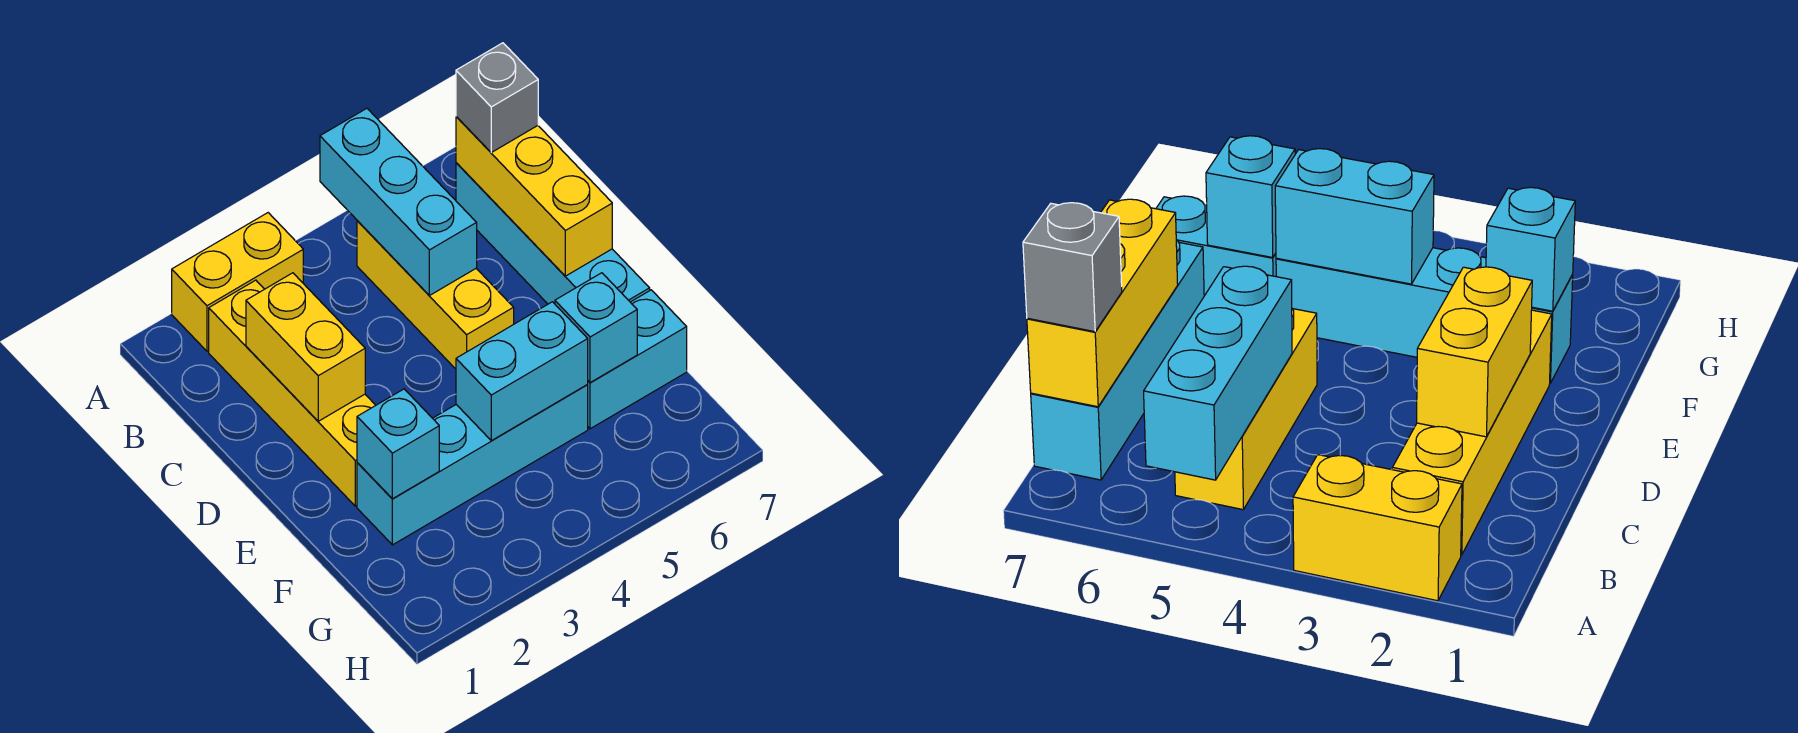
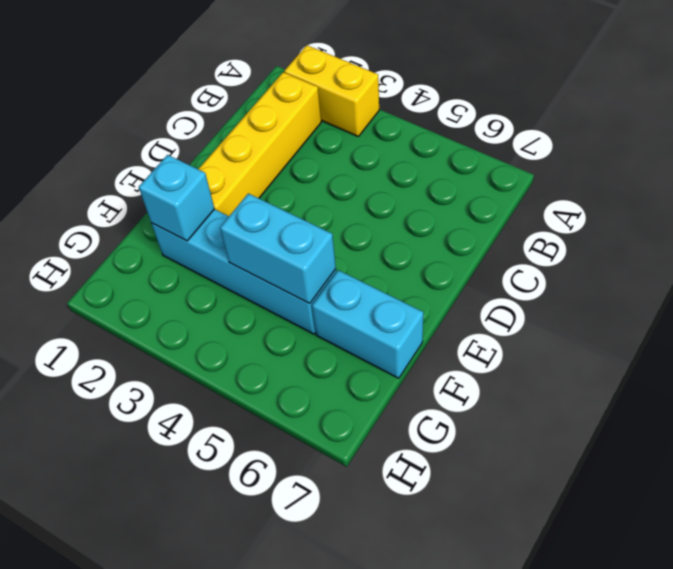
none -> yellow brick B5:D5 level 1
none -> cyan brick B7:E7 level 1
none -> cyan brick A5:C5 level 2

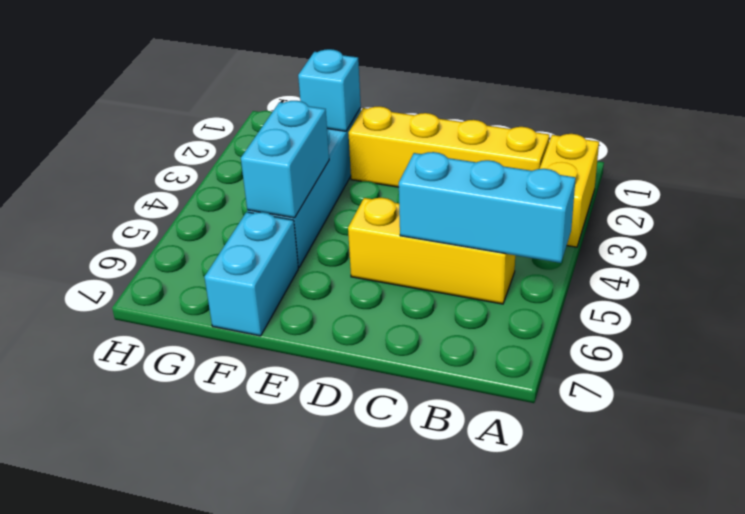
none -> cyan brick B7:E7 level 1
none -> yellow brick B7:D7 level 2
none -> yellow brick C2:D2 level 2

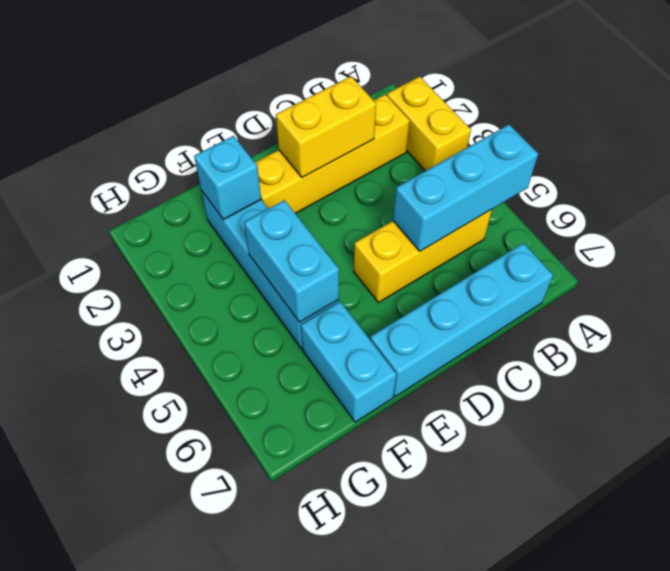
none -> yellow brick B7:D7 level 2
none -> cyan brick F6 level 2
none -> grey brick B7 level 3

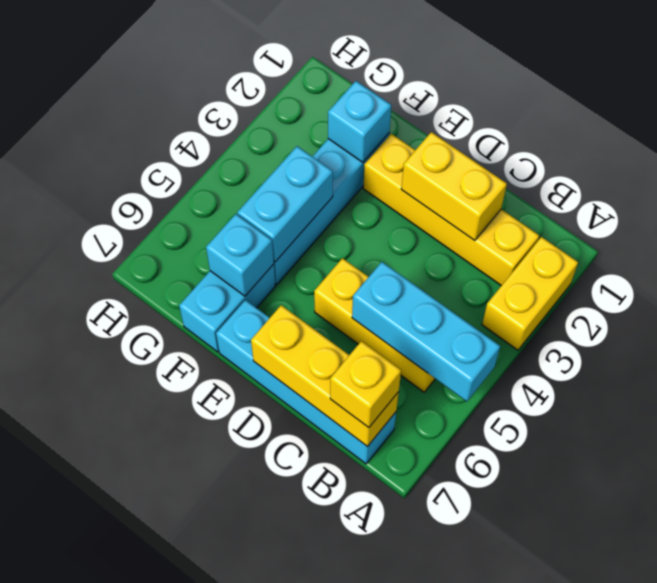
yellow brick B7 level 3 -> grey brick B7 level 3

